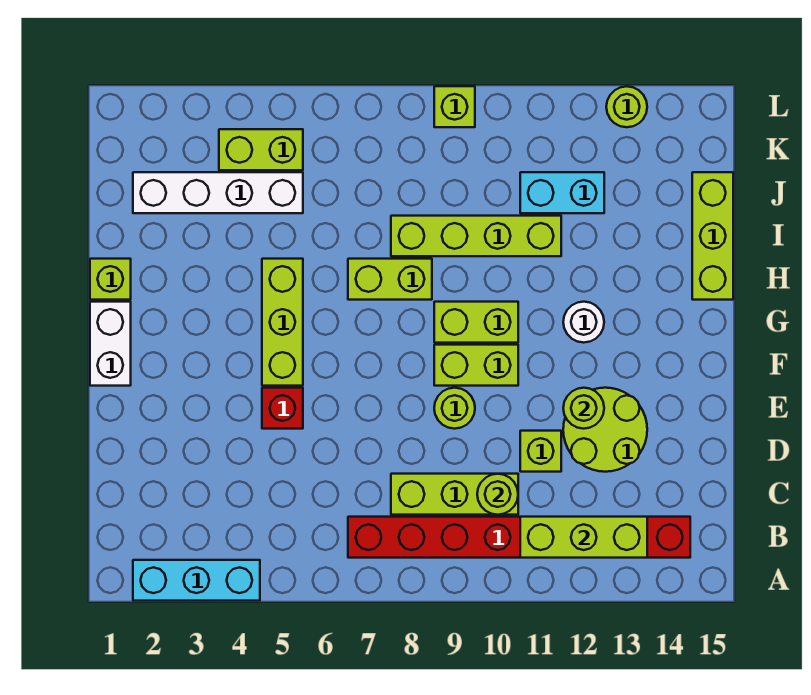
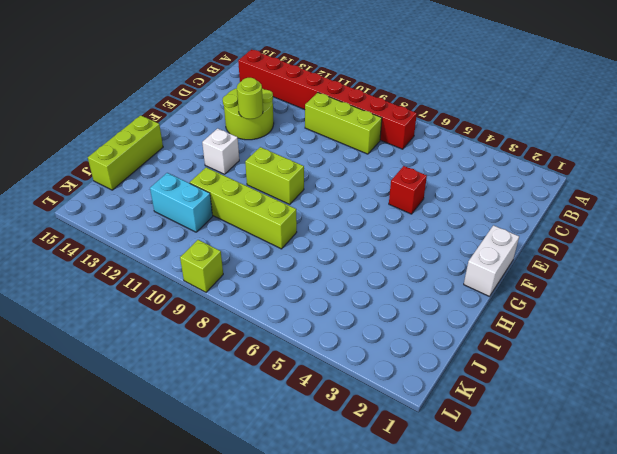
white brick G12 level 1 -> white round brick G12 level 1
none -> cyan brick A2:A4 level 1
none -> lime brick D11 level 1
none -> lime round brick E9 level 1

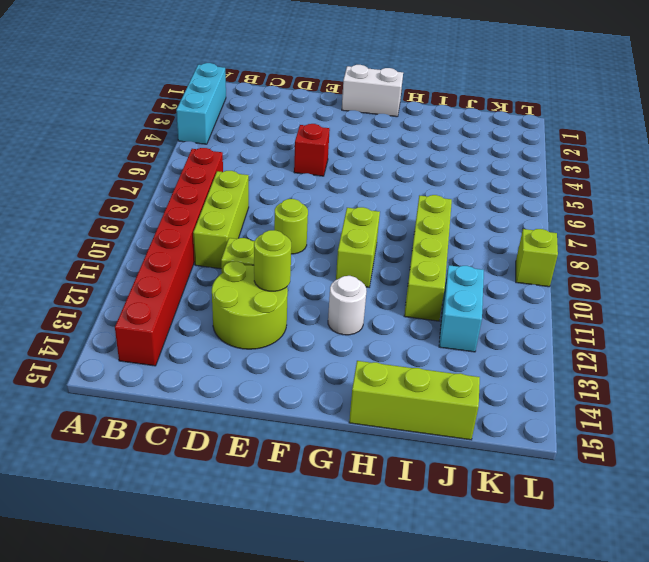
none -> lime brick F5:H5 level 1
none -> lime brick F9:F10 level 1
none -> lime brick H1 level 1

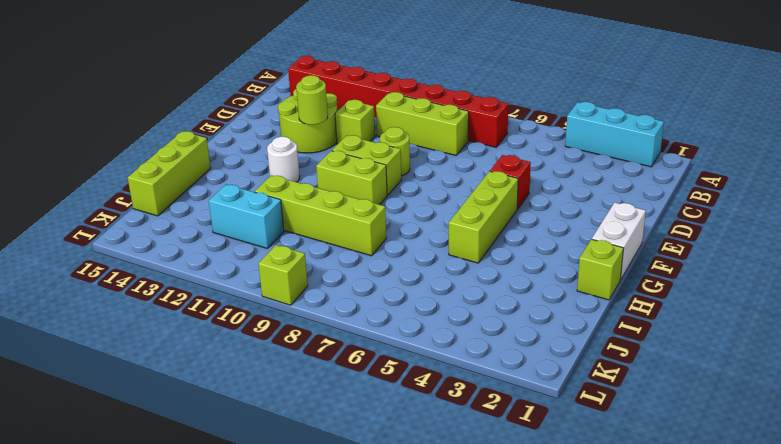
none -> lime brick H7:H8 level 1
none -> white brick J2:J5 level 1
none -> lime brick K4:K5 level 1

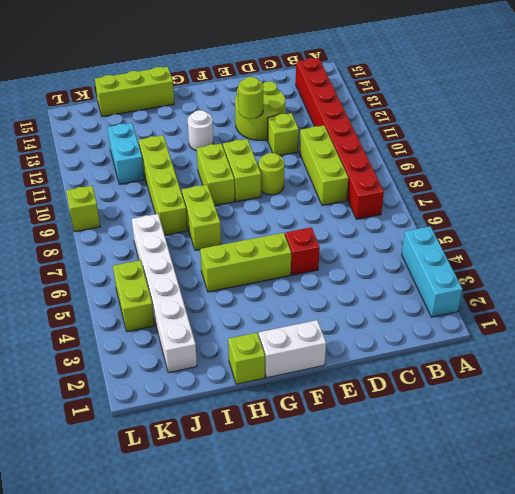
white brick J2:J7 level 1 -> white brick J2:J5 level 1
none -> lime round brick L13 level 1
none -> lime brick B11:B13 level 2
none -> lime round brick C10 level 2

